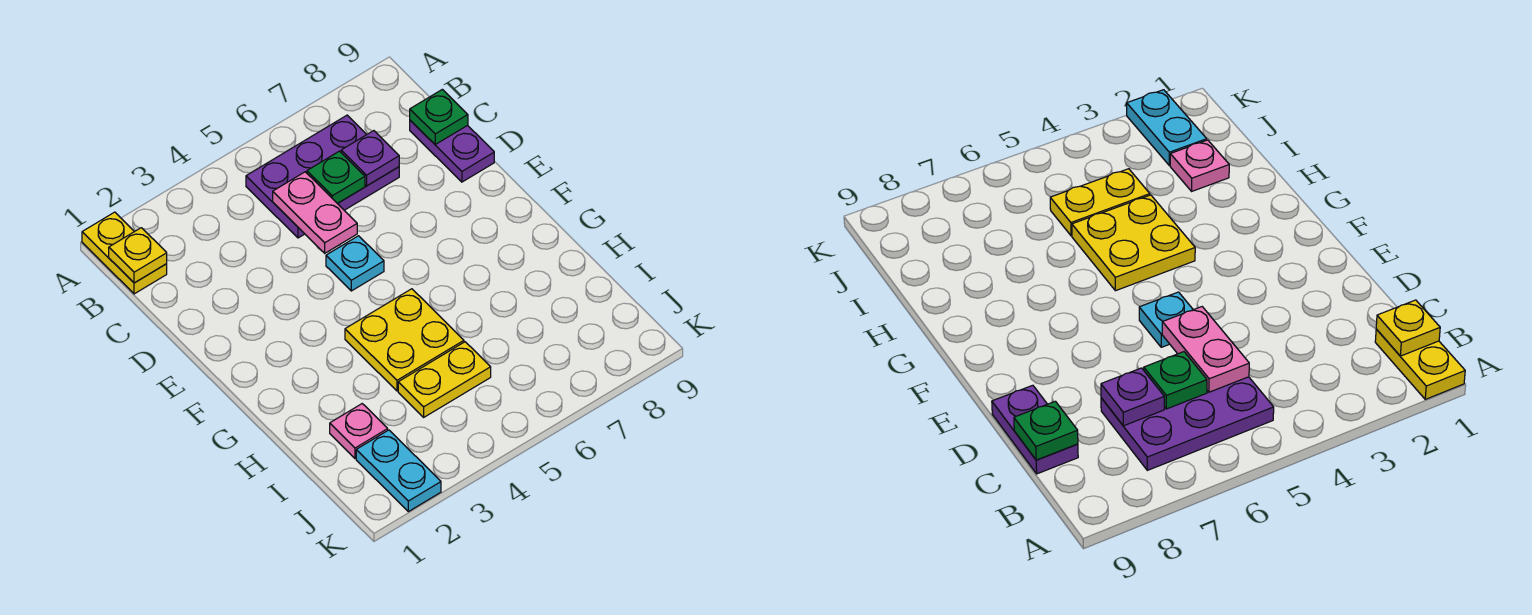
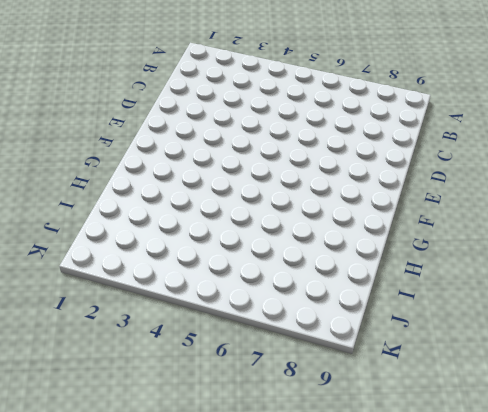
none -> yellow plate A1:B1 level 1
none -> purple plate B5:C7 level 1
none -> purple plate C9:D9 level 1

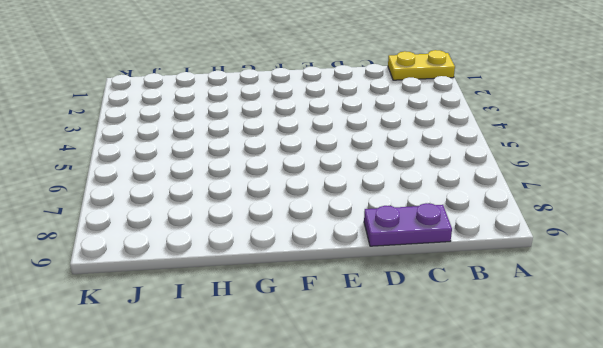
none -> purple plate B5:C7 level 1
none -> cyan plate E5 level 1
none -> yellow plate G4:H5 level 1

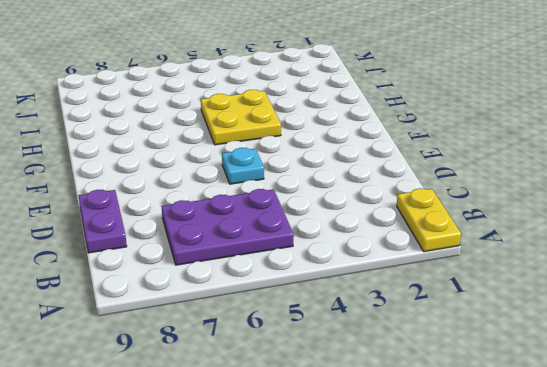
none -> pink plate I2 level 1
none -> yellow plate I4:I5 level 1
none -> cyan plate J2:K2 level 1

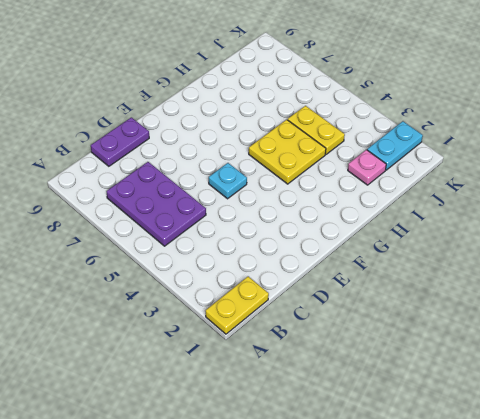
none -> yellow plate B1 level 2
none -> pink plate C5:D5 level 2
none -> green plate C6 level 2

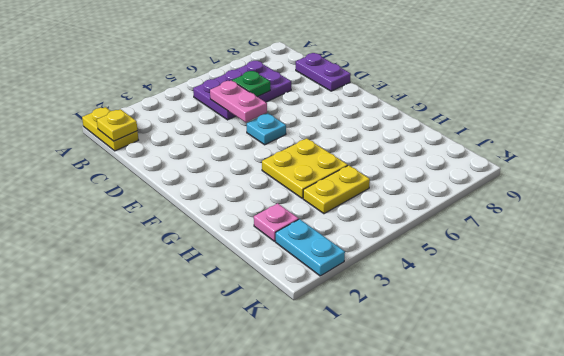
none -> purple plate C7 level 2
none -> green plate C9 level 2

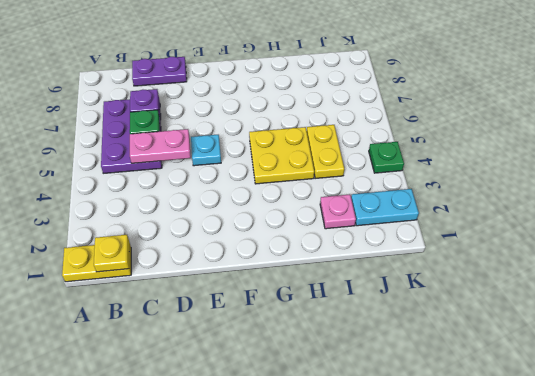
green plate K4 level 1 -> green plate C9 level 2

